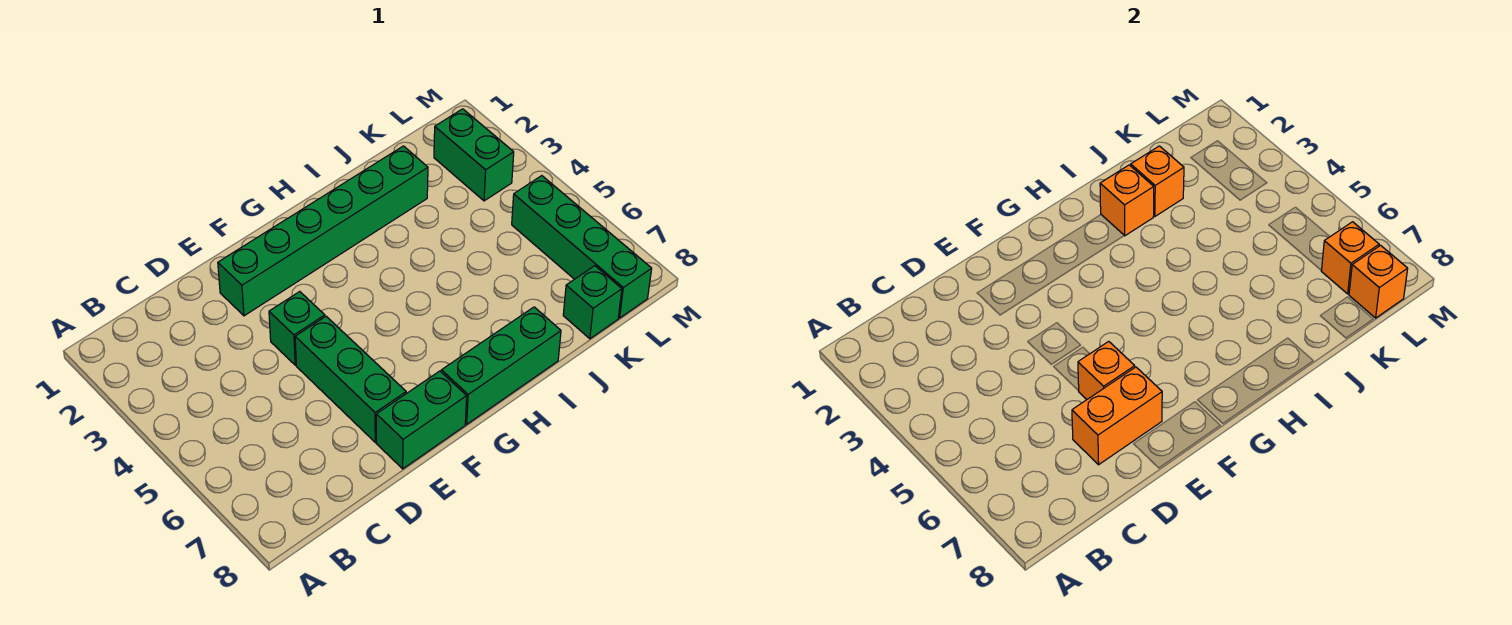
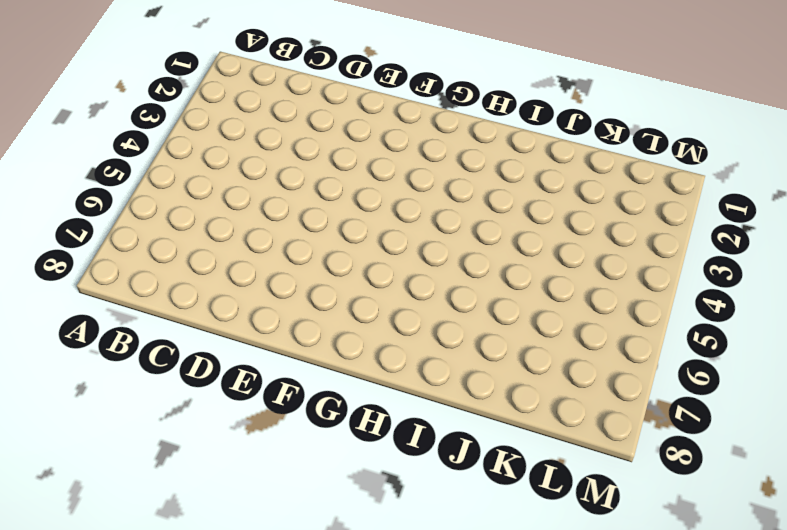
none -> green brick E2:J2 level 1
none -> green brick E4 level 1
none -> green brick E5:E7 level 1

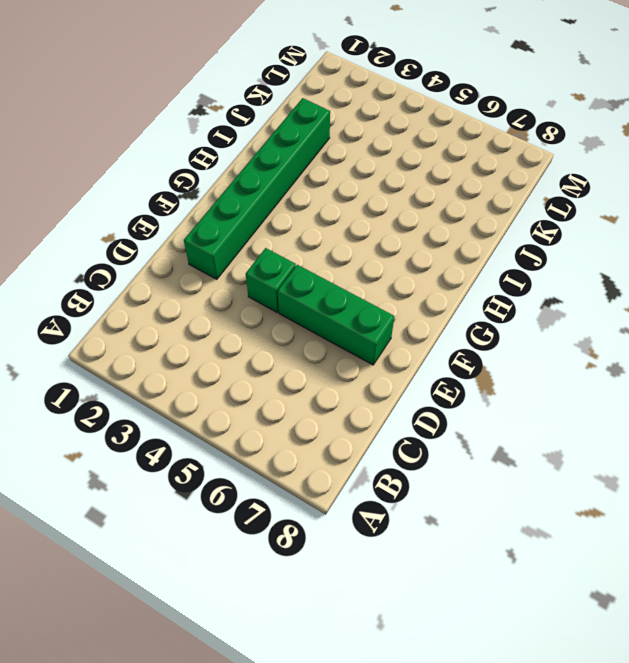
none -> green brick E8:F8 level 1
none -> green brick G8:I8 level 1
none -> green brick K8 level 1

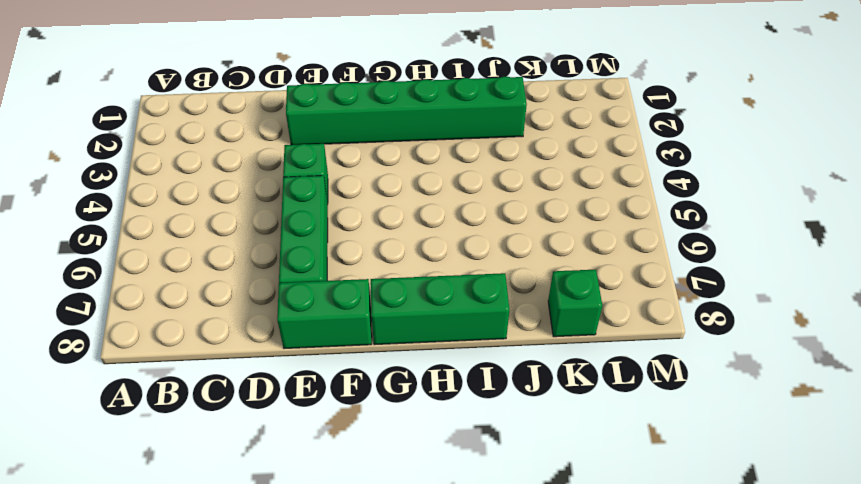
none -> green brick L2:L3 level 1
none -> green brick L5:L8 level 1
none -> orange brick D7:E7 level 2

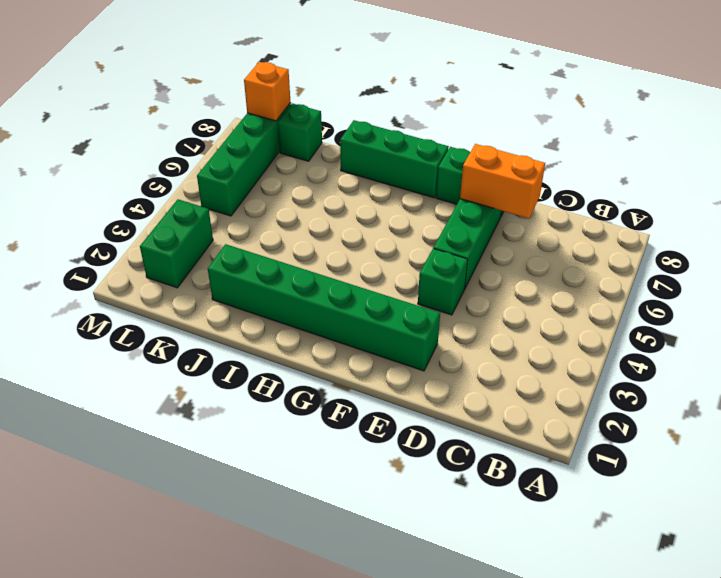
none -> orange brick E6 level 2
none -> orange brick I2 level 2
none -> orange brick J2 level 2

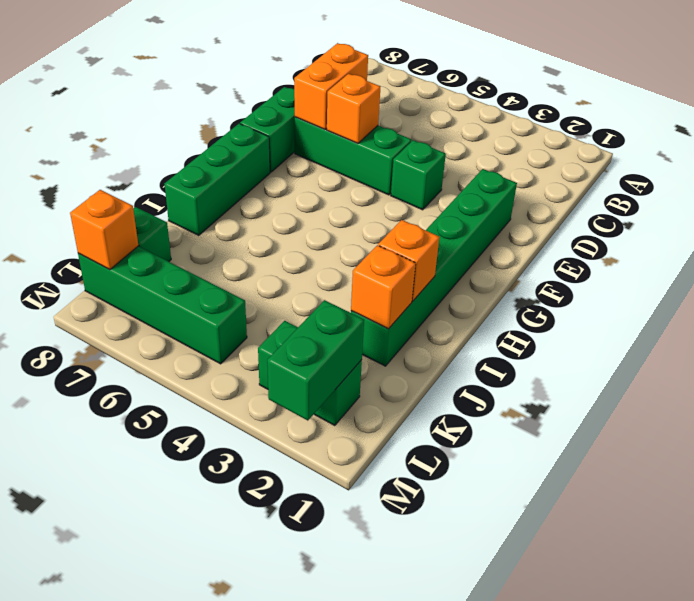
green brick L2:M2 level 2 -> none
none -> orange brick L7 level 2

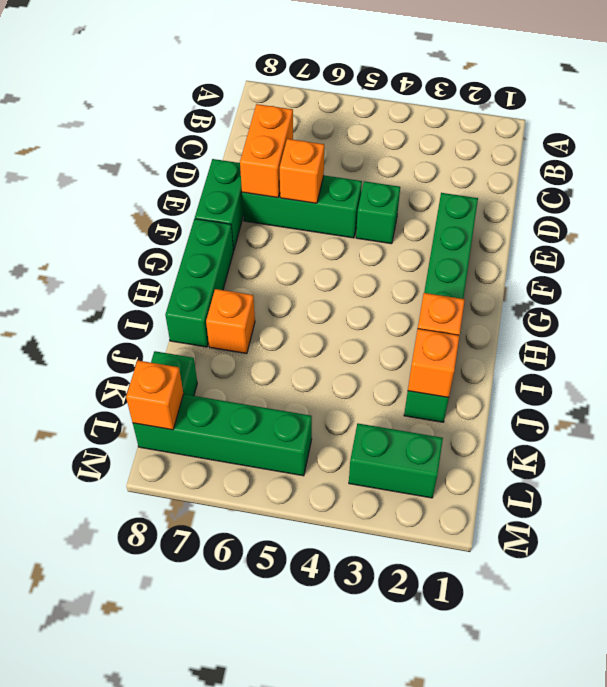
orange brick I7 level 1 -> orange brick L7 level 2

